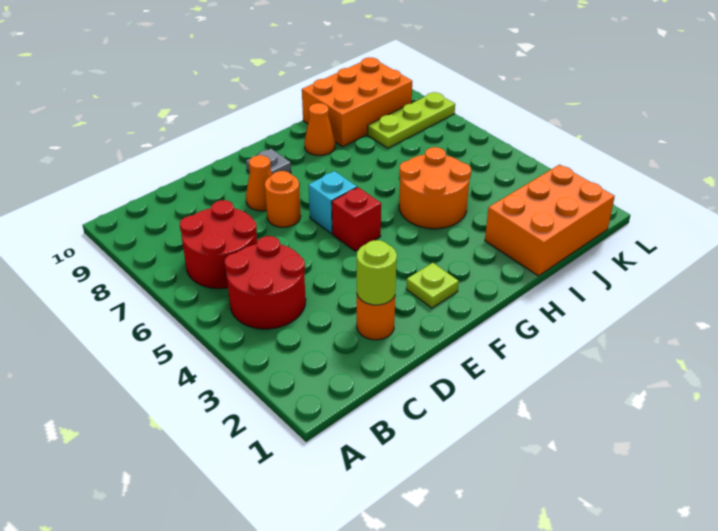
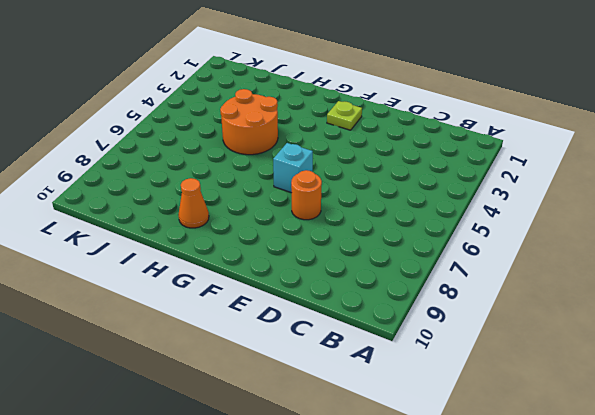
none -> red round brick B4:C5 level 1
none -> red round brick B6:C7 level 1
none -> orange round brick D2 level 1

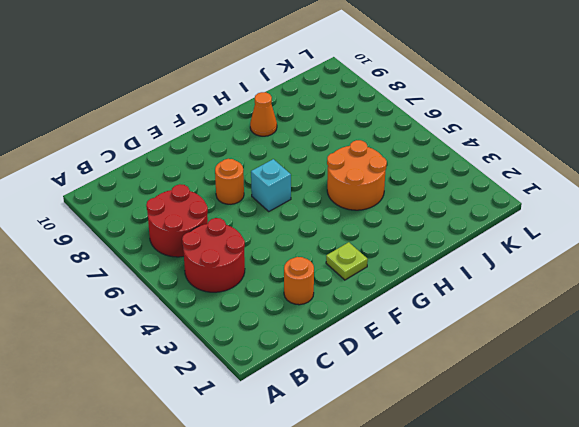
none -> orange cone E8 level 1
none -> red brick F5 level 1
none -> grey plate F9 level 1

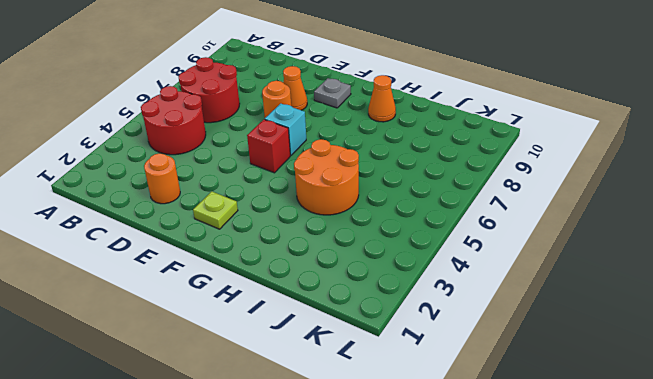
none -> orange brick I1:K2 level 1
none -> orange brick I9:K10 level 1
none -> lime plate J8:L8 level 1

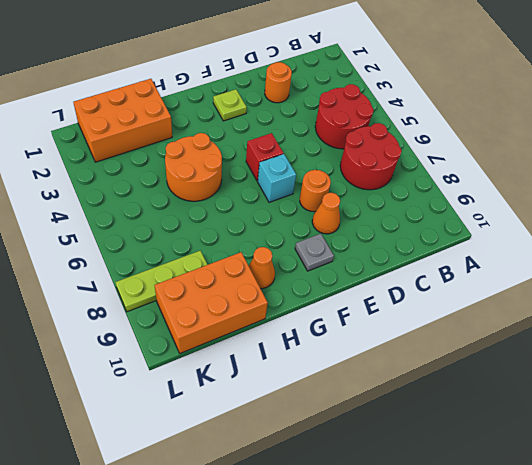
none -> lime round brick D2 level 2

